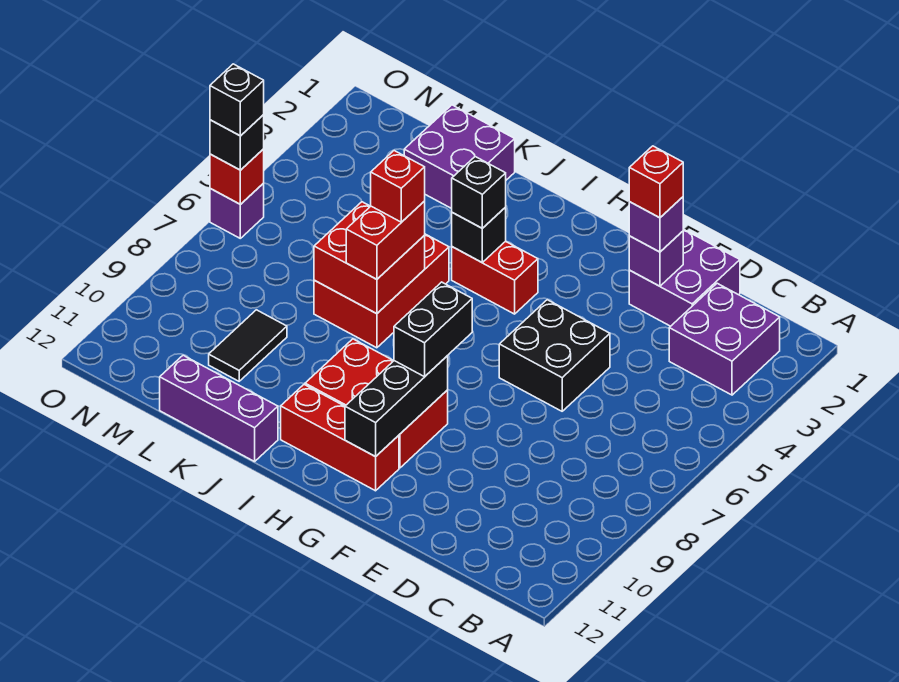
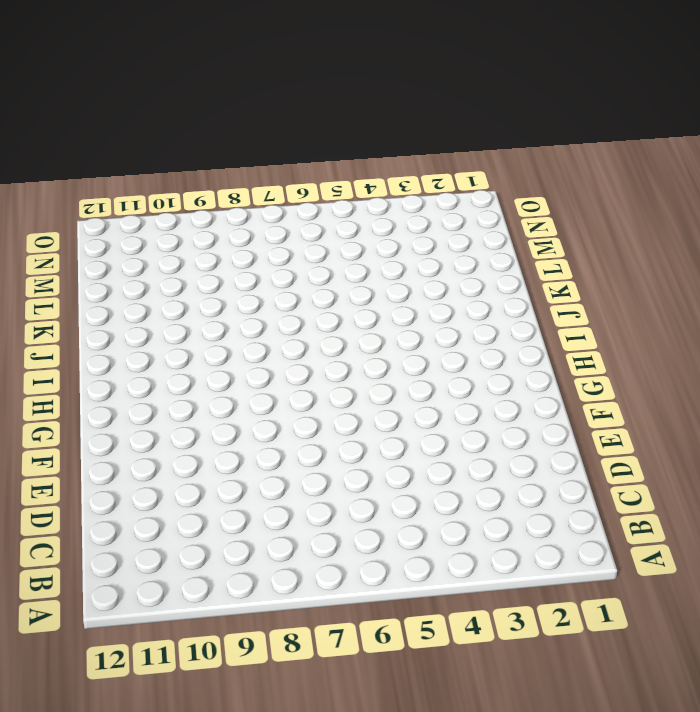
none -> purple brick B2:C3 level 1
none -> purple brick D1:E2 level 1
none -> black brick E5:F6 level 1

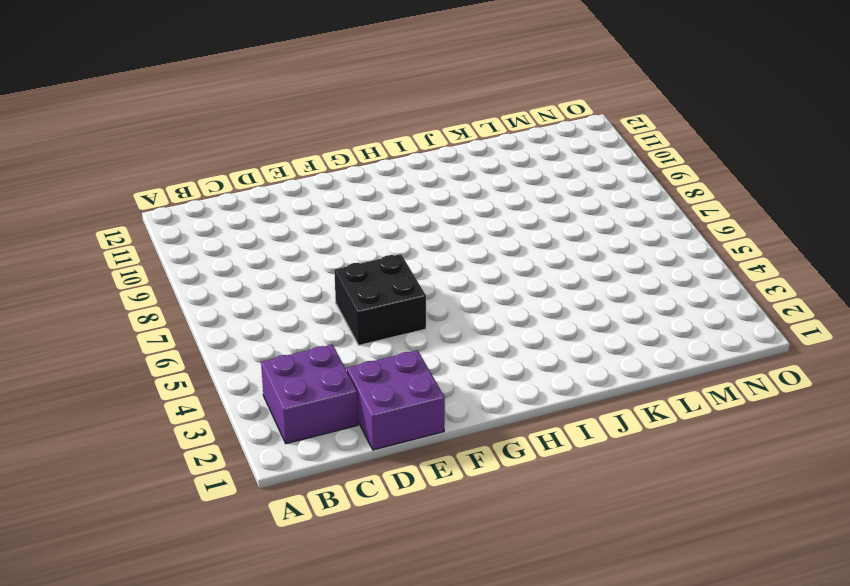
none -> red brick G9:I10 level 1
none -> red brick G11:I11 level 1
none -> red brick H4:I4 level 1

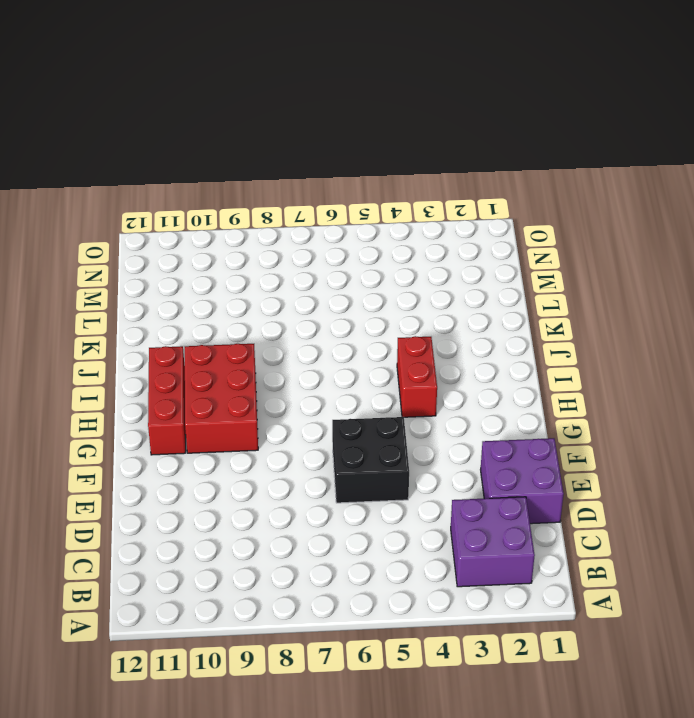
none -> red brick J5:K7 level 1
none -> purple brick J12:L12 level 1
none -> purple brick K1:L2 level 1

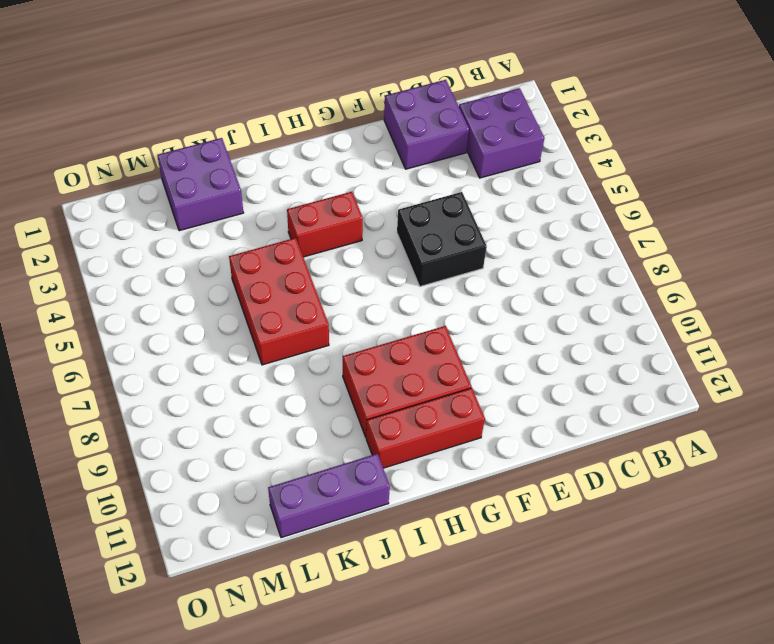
none -> black tile L9:L10 level 1
none -> purple brick O6 level 1
none -> purple brick E2 level 2

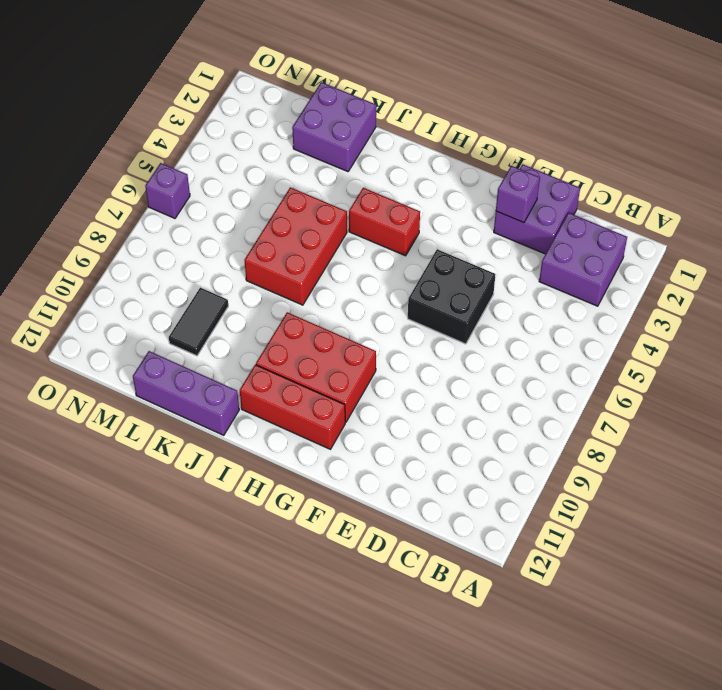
none -> black brick G9:G11 level 2
none -> black brick I4 level 2
none -> red brick J6:K7 level 2

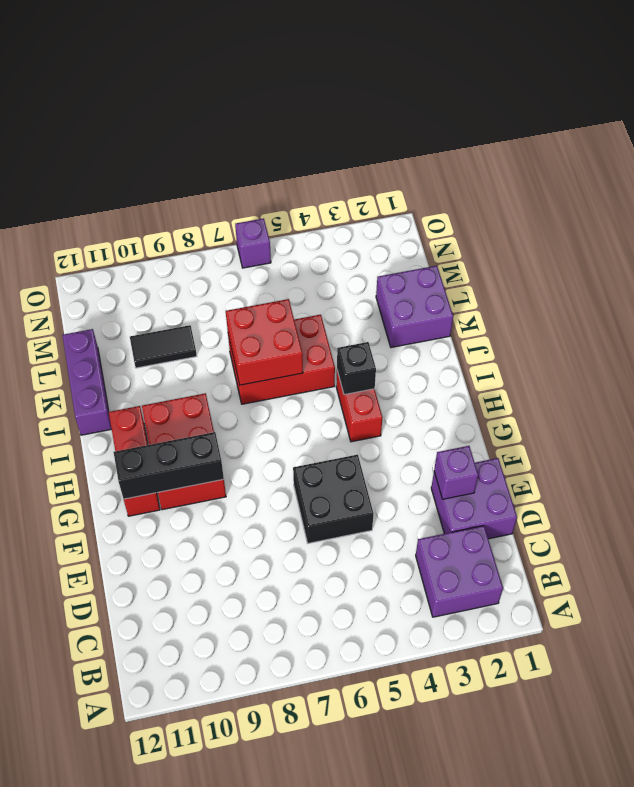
none -> red brick O6 level 2
none -> purple brick E2 level 3
none -> black brick G8:G9 level 3

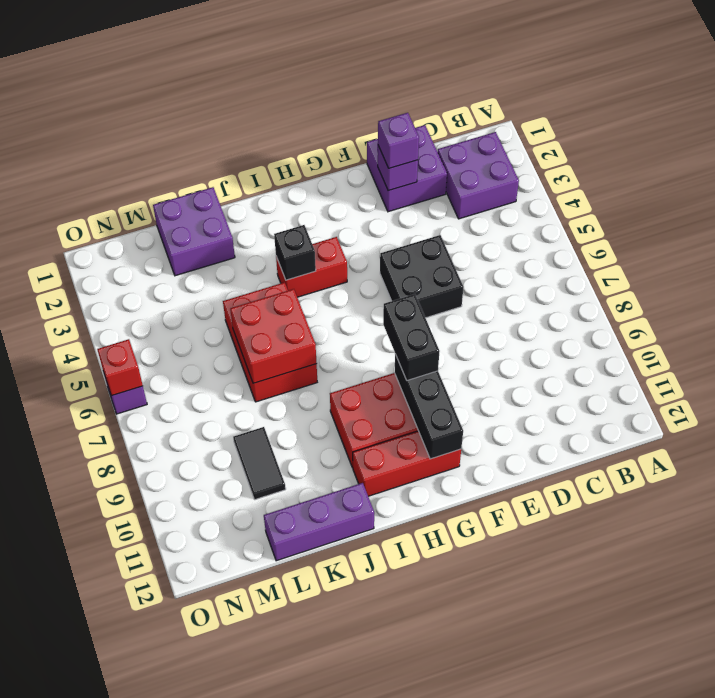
none -> black brick I4 level 3
none -> red brick J6:J7 level 3
none -> black brick O6 level 3

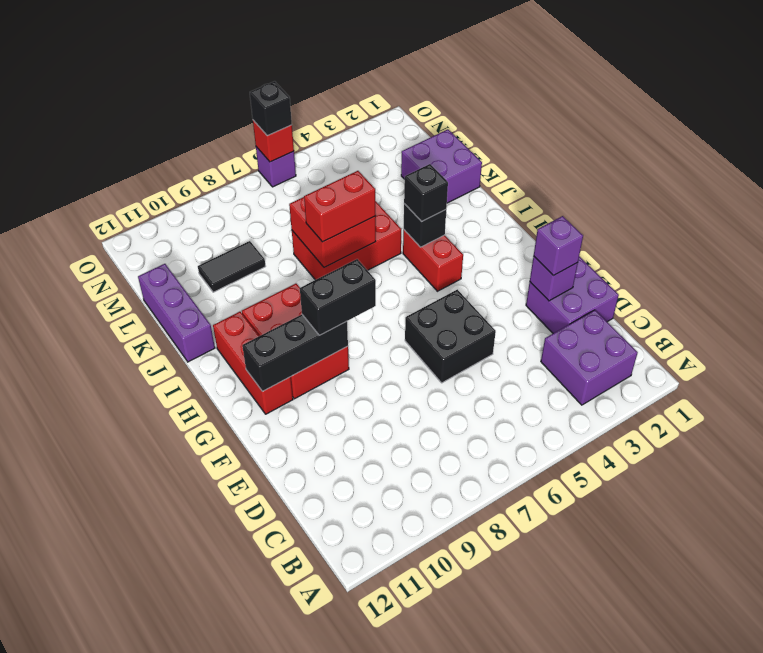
none -> red brick E2 level 4
none -> red brick J6 level 4
none -> black brick O6 level 4

